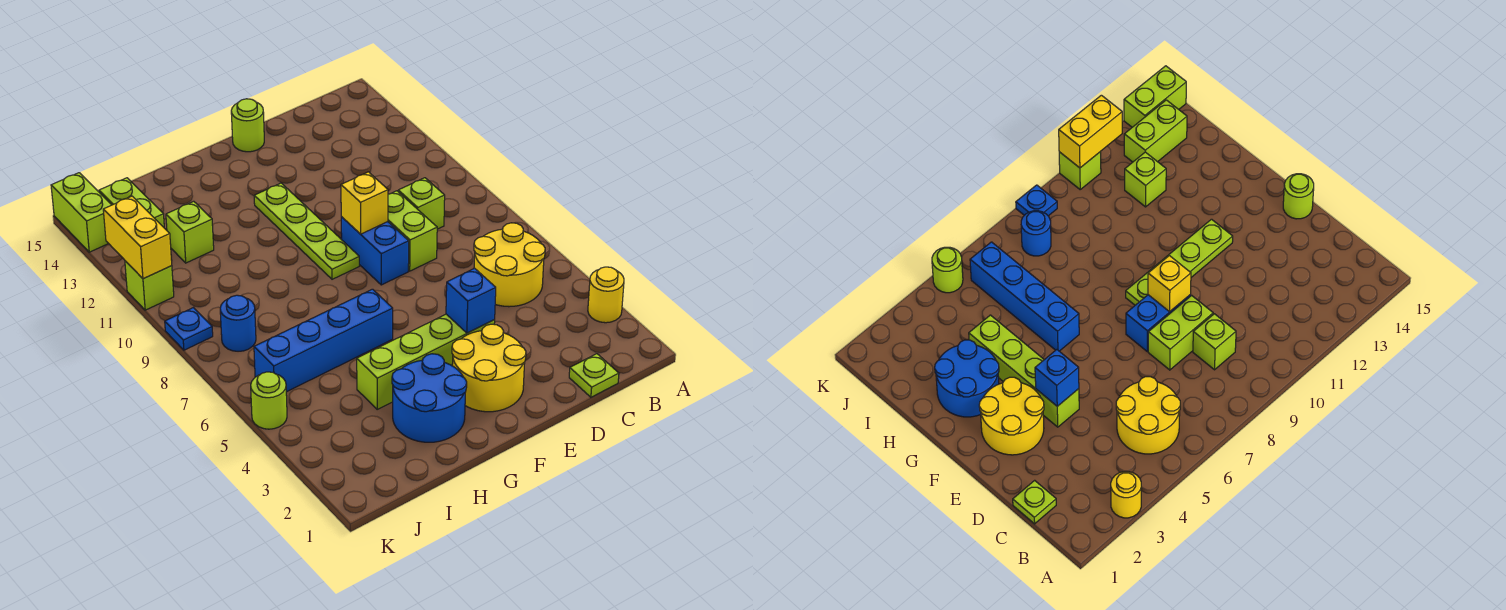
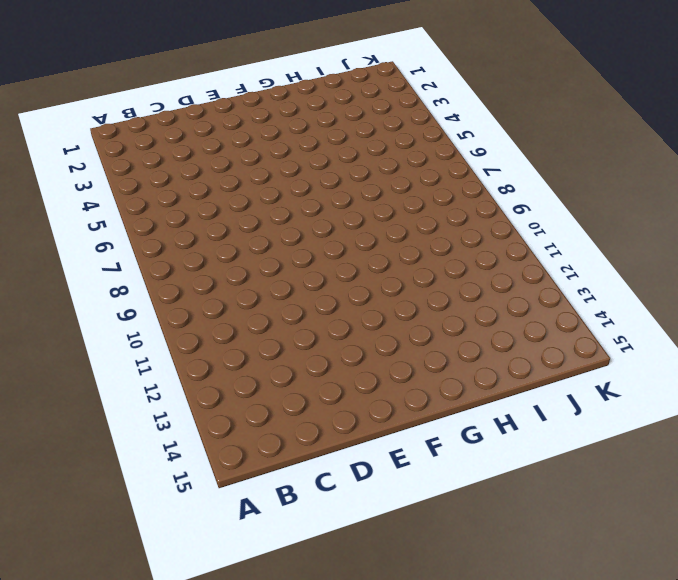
none -> yellow round brick A3 level 1
none -> yellow round brick B5:C6 level 1
none -> lime plate C1 level 1

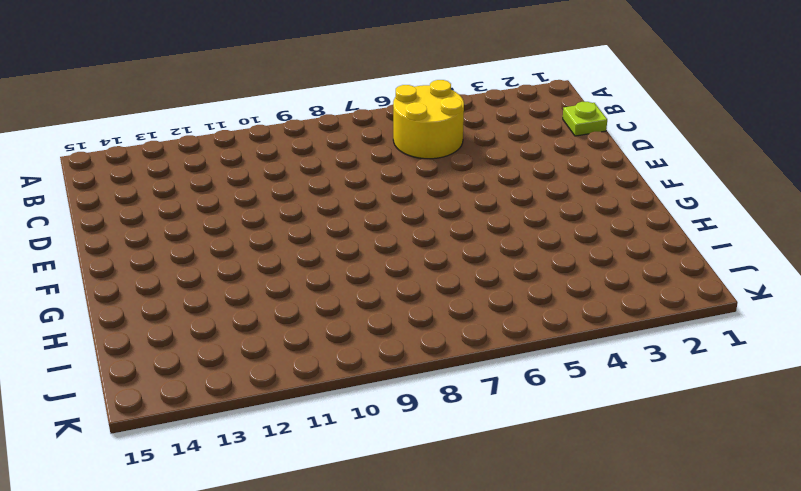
none -> yellow round brick A3 level 1
none -> lime brick C9 level 1
none -> lime brick D8:D9 level 1

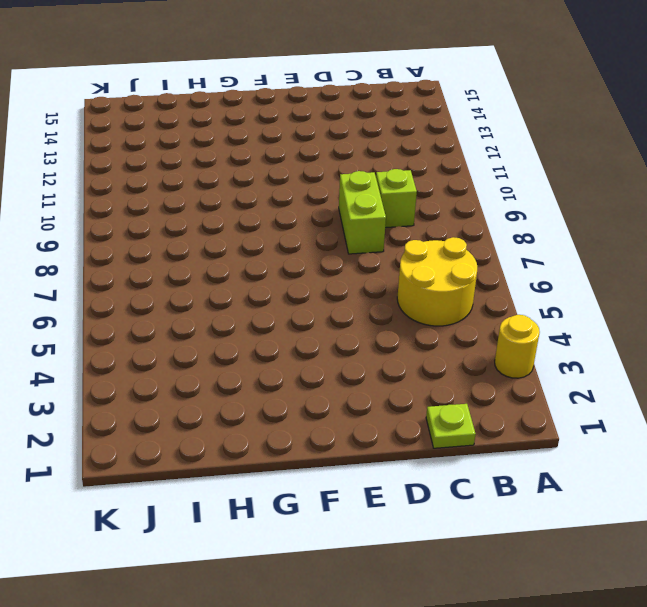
none -> yellow round brick E2:F3 level 1
none -> lime brick E4:H4 level 1
none -> blue brick E8:E9 level 1

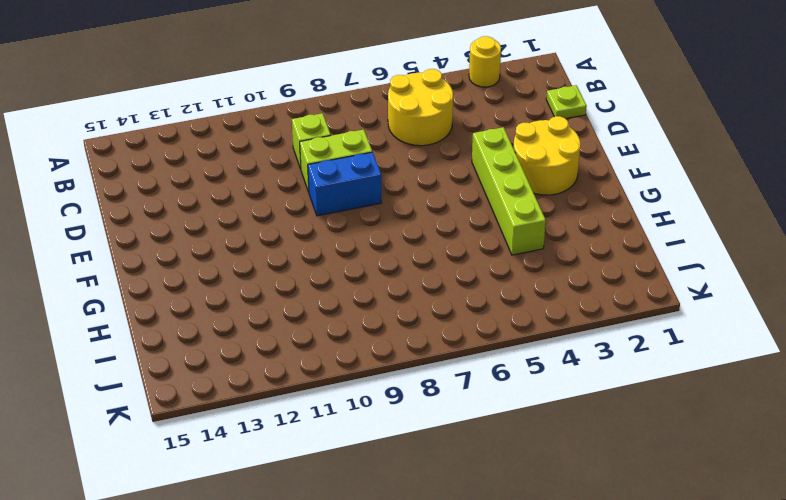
none -> lime round brick E15 level 1
none -> lime plate F9:F12 level 1
none -> blue round brick G2:H3 level 1

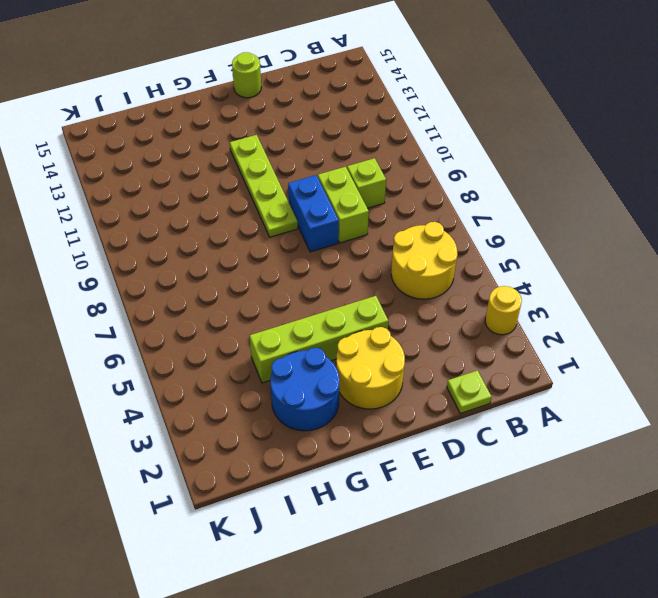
none -> blue brick G6:J6 level 1
none -> lime brick I12 level 1
none -> blue round brick J8 level 1

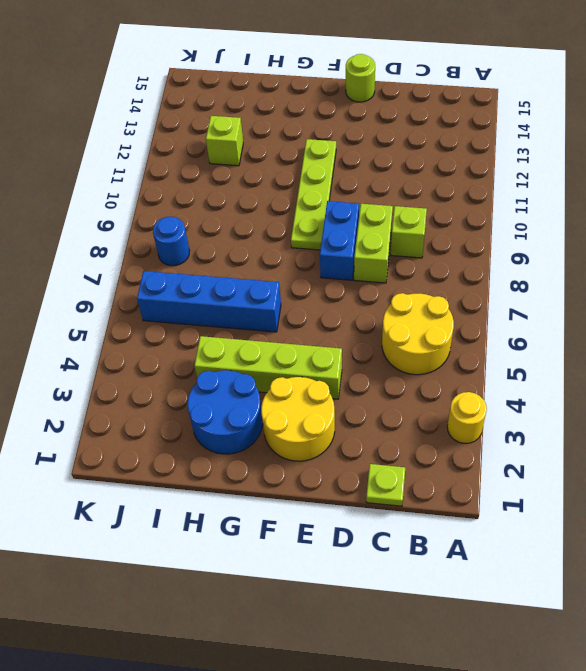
none -> lime brick J13:J14 level 1
none -> lime round brick K5 level 1
none -> blue plate K9 level 1

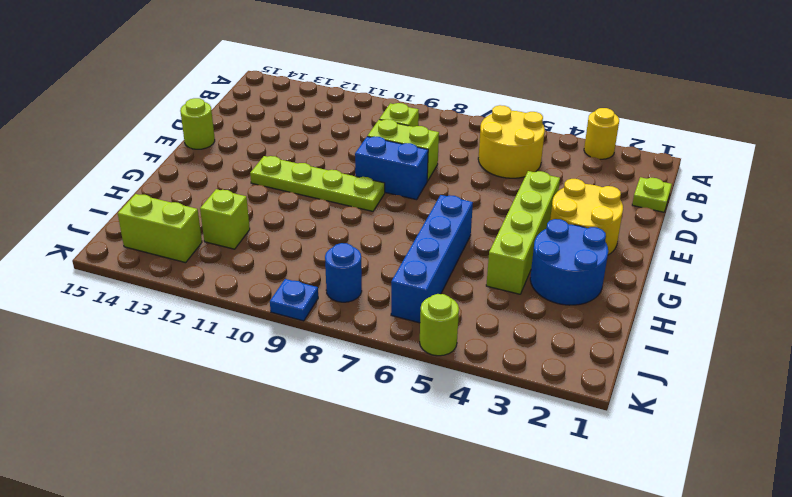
none -> lime brick K11 level 1
none -> lime brick K14:K15 level 1
none -> blue brick E4 level 2

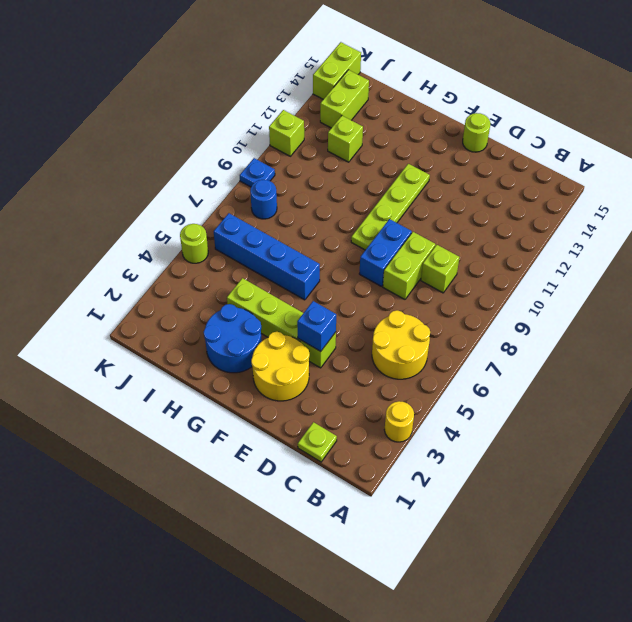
none -> yellow brick E9 level 2
none -> yellow brick K11:K12 level 2

